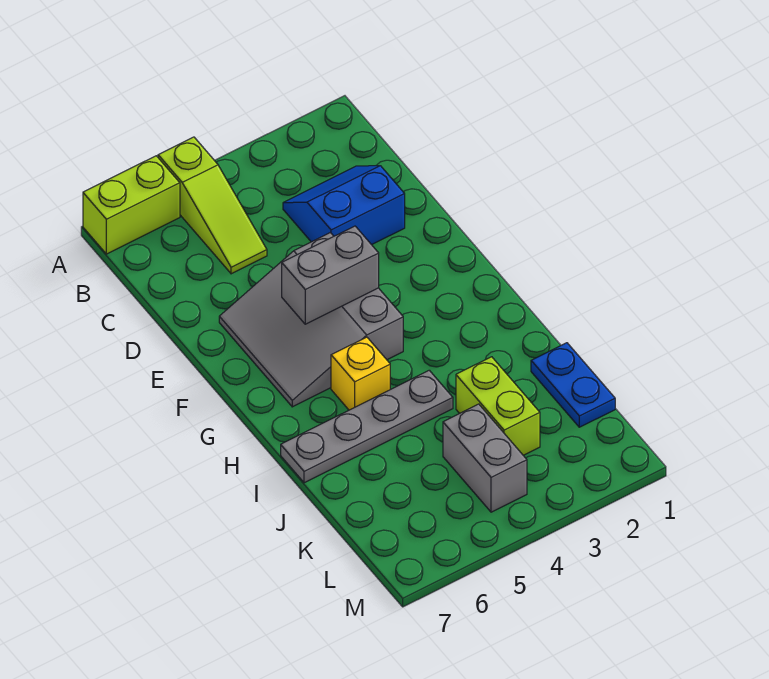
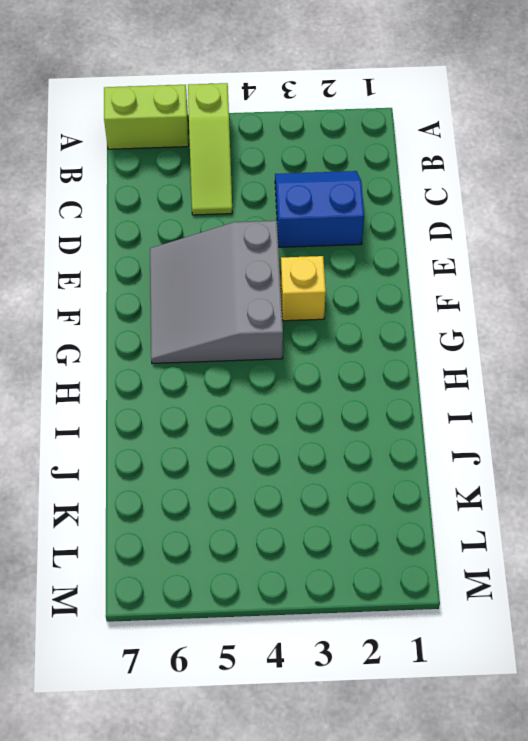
yellow brick F3 level 1 -> yellow brick H5 level 1
none -> grey plate I4:I7 level 1
none -> blue plate J1:K1 level 1

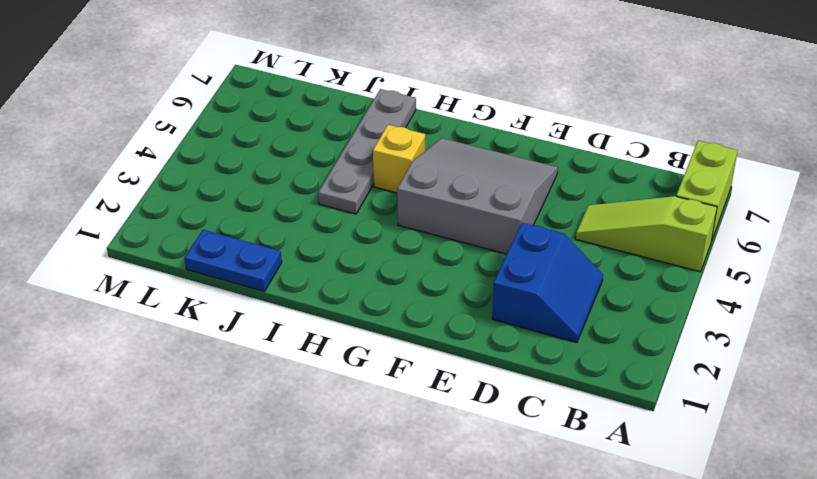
none -> lime brick J3:K3 level 1
none -> grey brick K4:L4 level 1

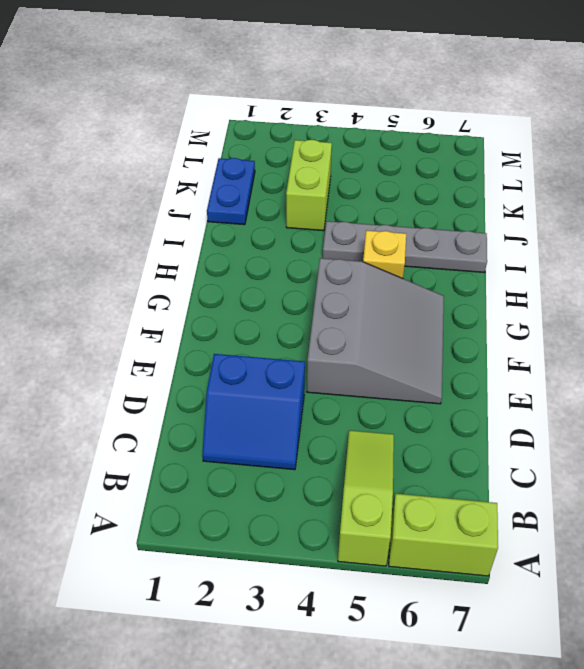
none -> grey brick K4:L4 level 1
none -> grey brick F4:F5 level 2

